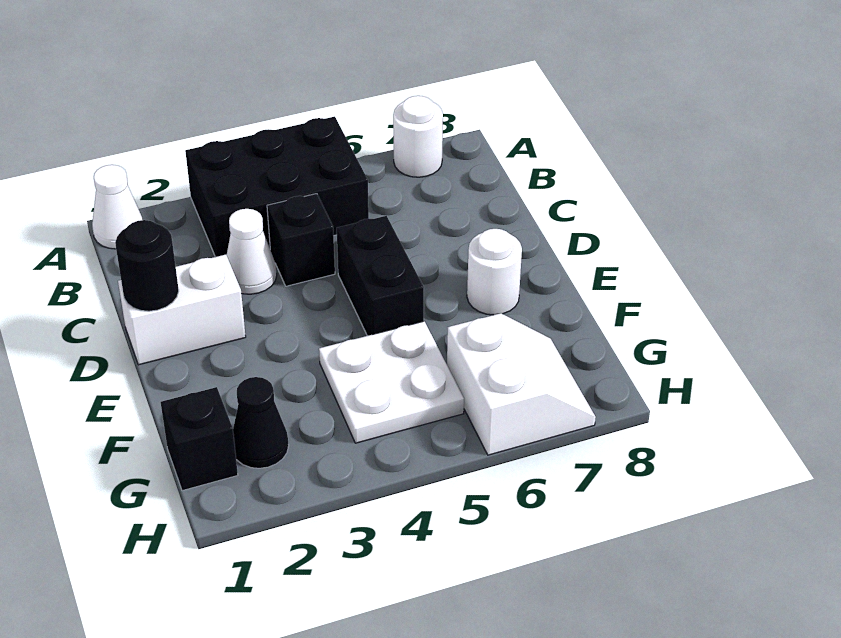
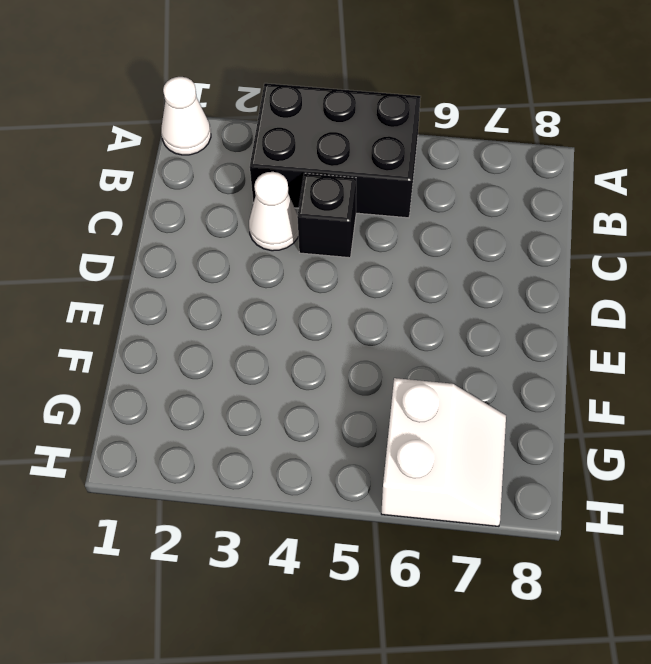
none -> white round brick A7 level 1
none -> white brick D1:D2 level 1
none -> black brick D5:E5 level 1

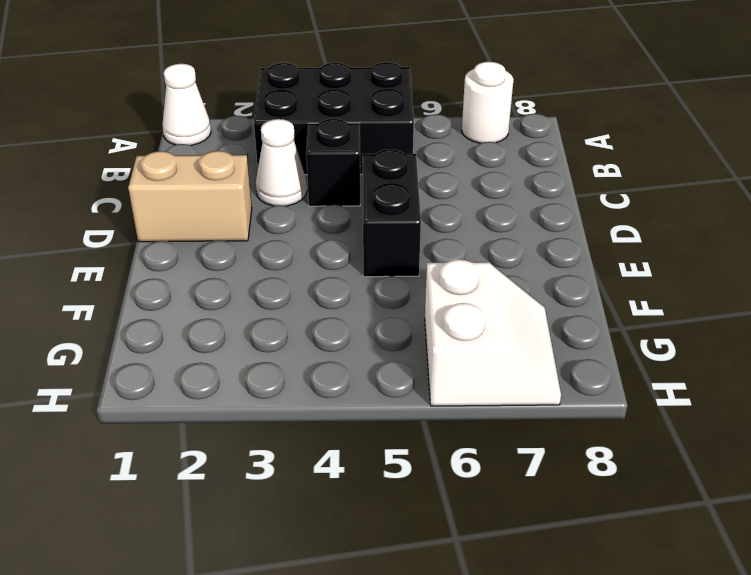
tan brick D1:D2 level 1 -> white brick D1:D2 level 1
none -> white round brick E7 level 1
none -> white plate F4:G5 level 1
none -> black brick G1 level 1

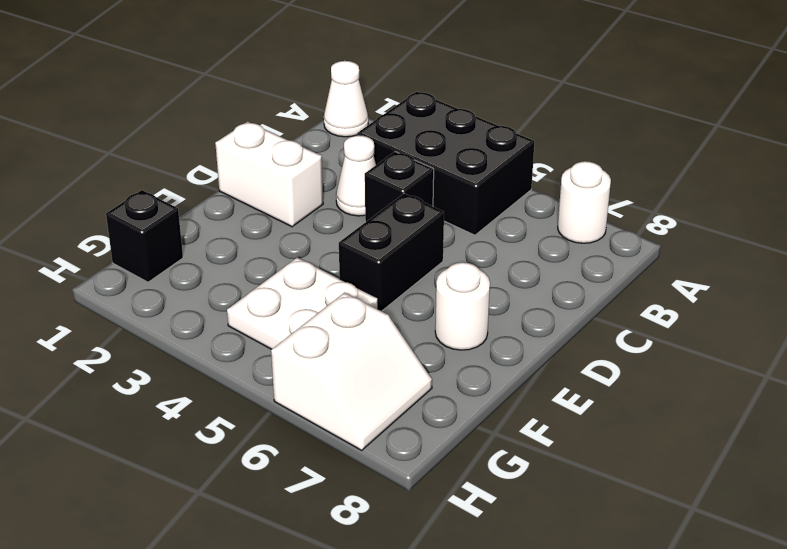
none -> black cone G2 level 1
none -> black round brick D1 level 2

